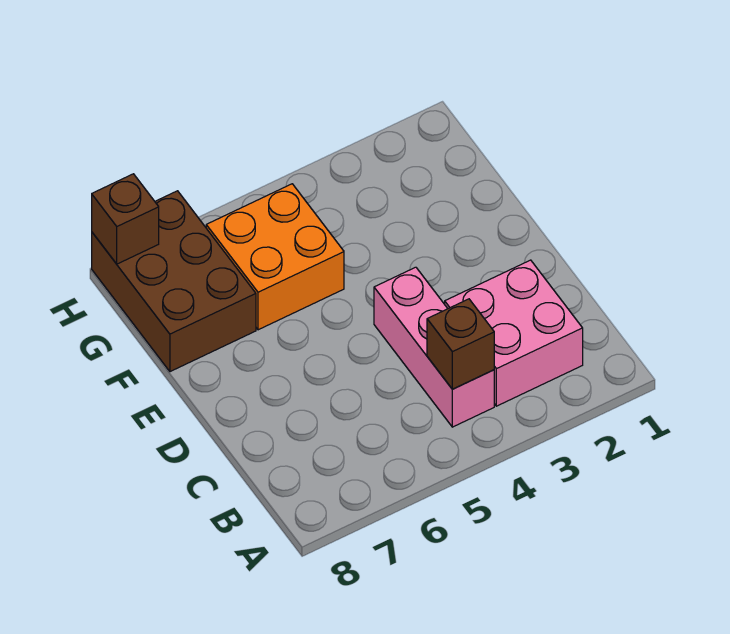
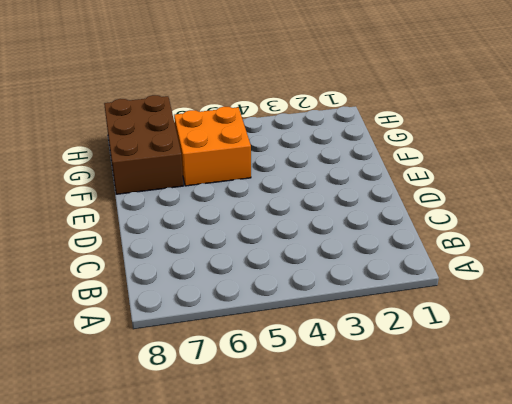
none -> pink brick B2:C3 level 1
none -> pink brick B4:D4 level 1

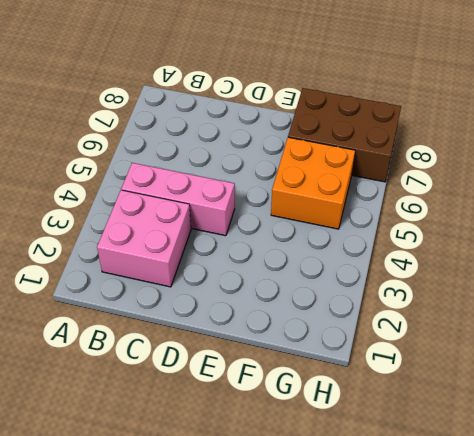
none -> brown brick B4 level 2
none -> brown brick H8 level 2

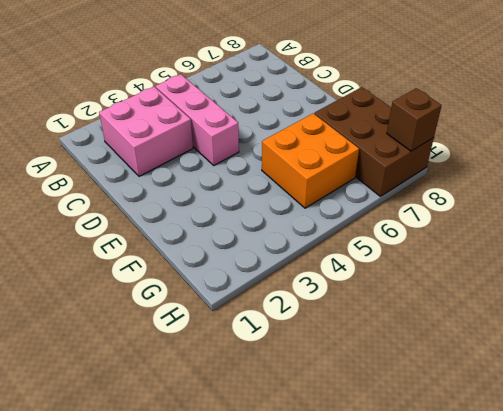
none -> brown brick B4 level 2

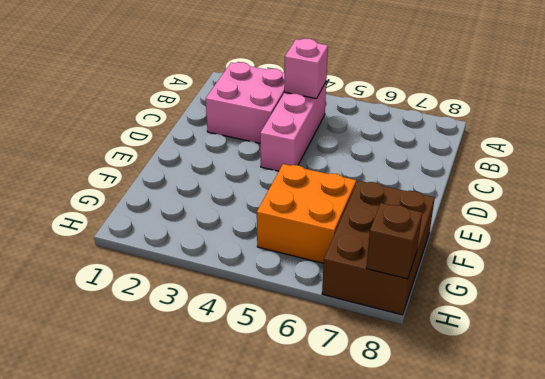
pink brick B4 level 2 -> brown brick B4 level 2

